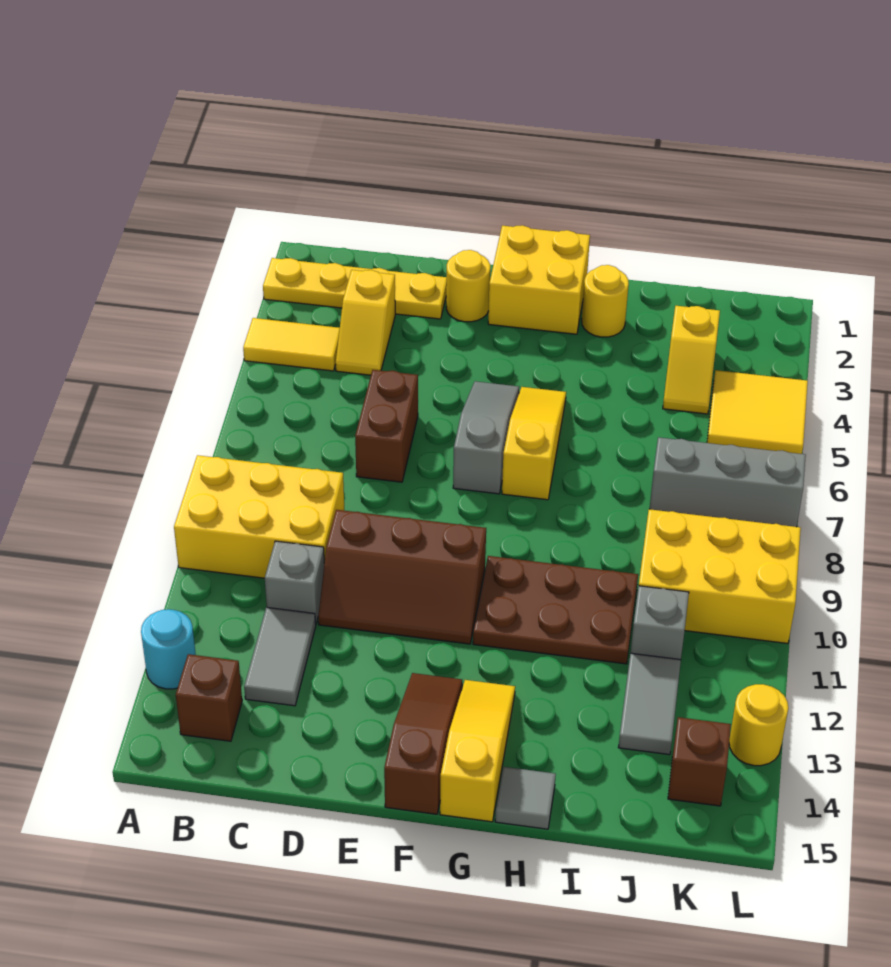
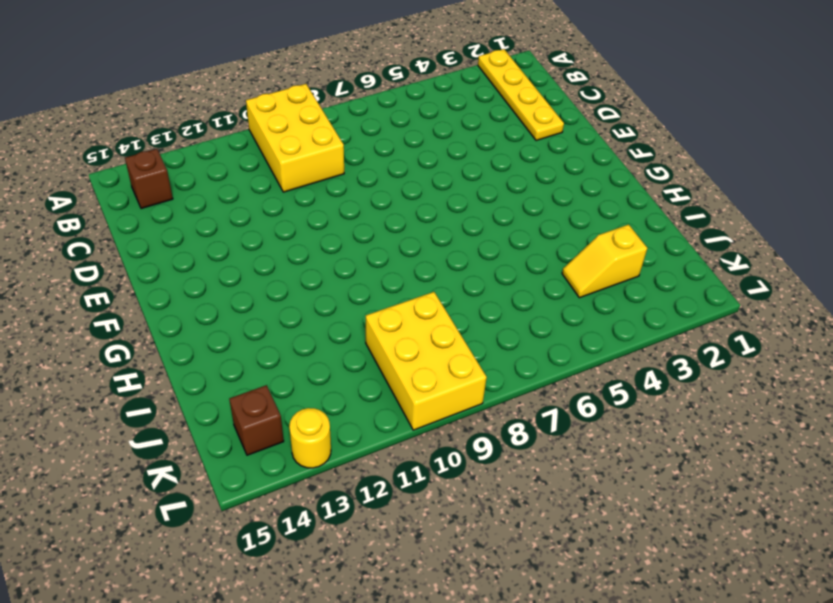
none -> yellow tile A4:B4 level 1
none -> cyan round brick A13 level 1
none -> yellow slope C3:C4 level 1 top 3

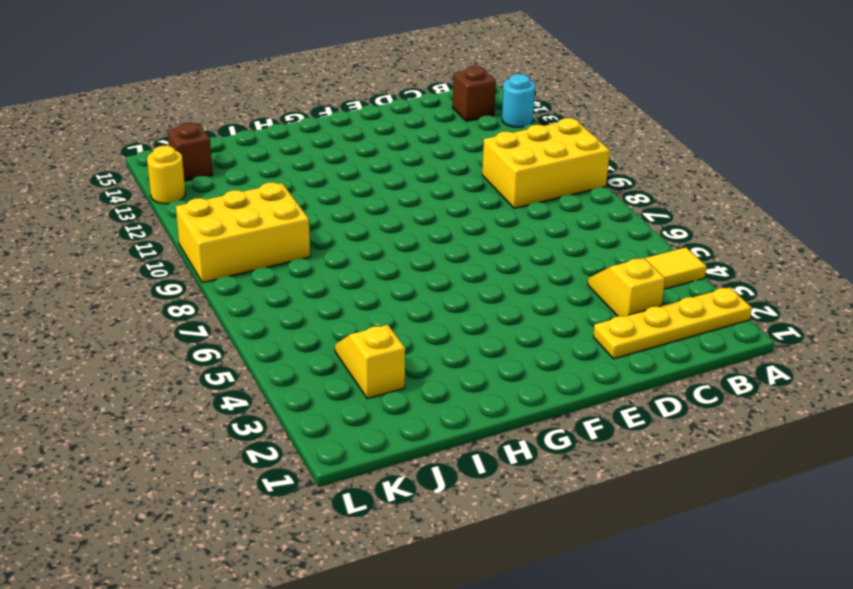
none -> grey brick C11 level 1
none -> grey tile C12:C13 level 1
none -> brown brick D6:D7 level 1

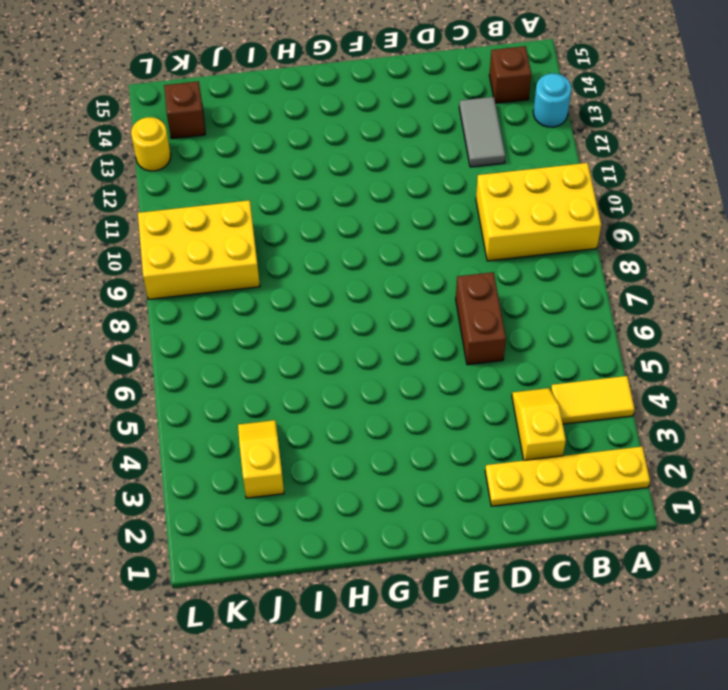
none -> grey brick C11 level 1
none -> brown slope D10:F11 level 1 top 10
none -> yellow round brick E2 level 1

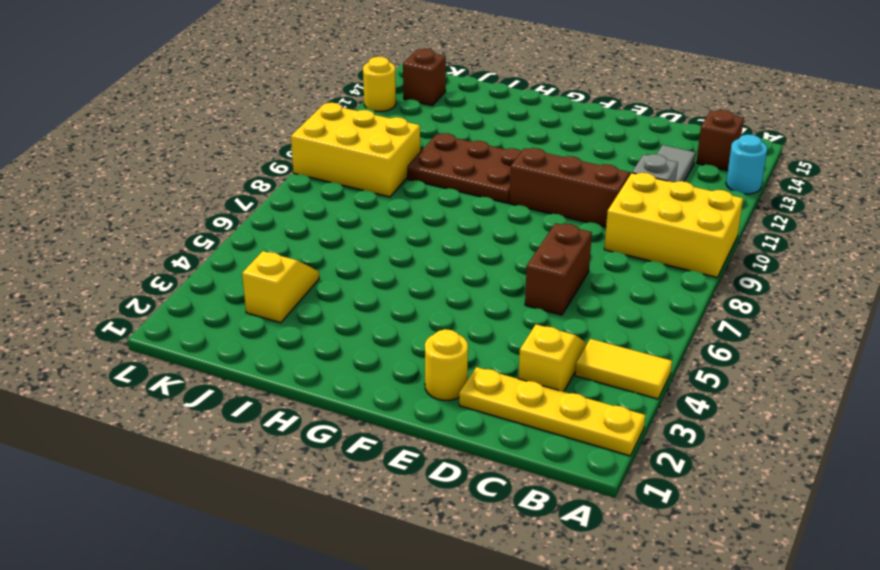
none -> yellow brick F1:G2 level 1
none -> grey slope F5:F7 level 1 top 7
none -> brown slope F13:F15 level 1 top 15

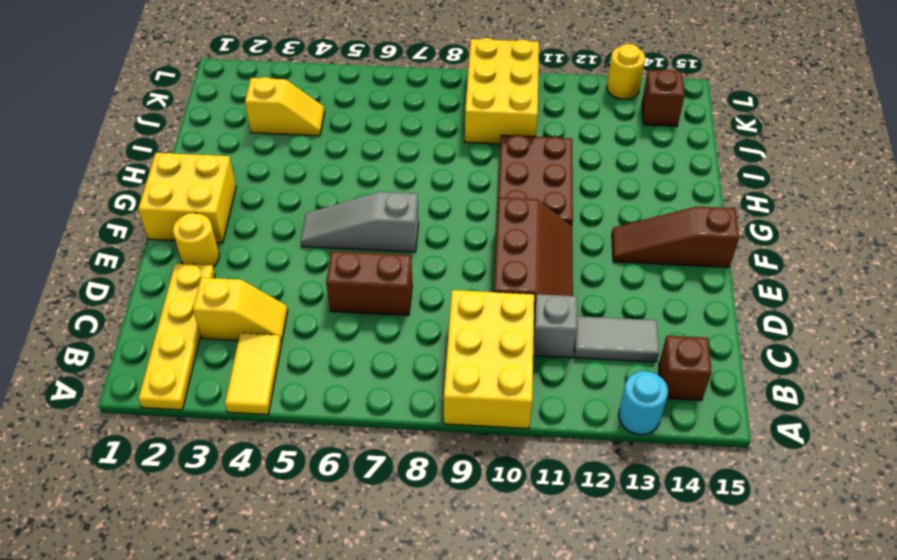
none -> yellow slope G5:G7 level 1 top 7
none -> yellow slope G13:G15 level 1 top 15
none -> yellow round brick H2 level 1

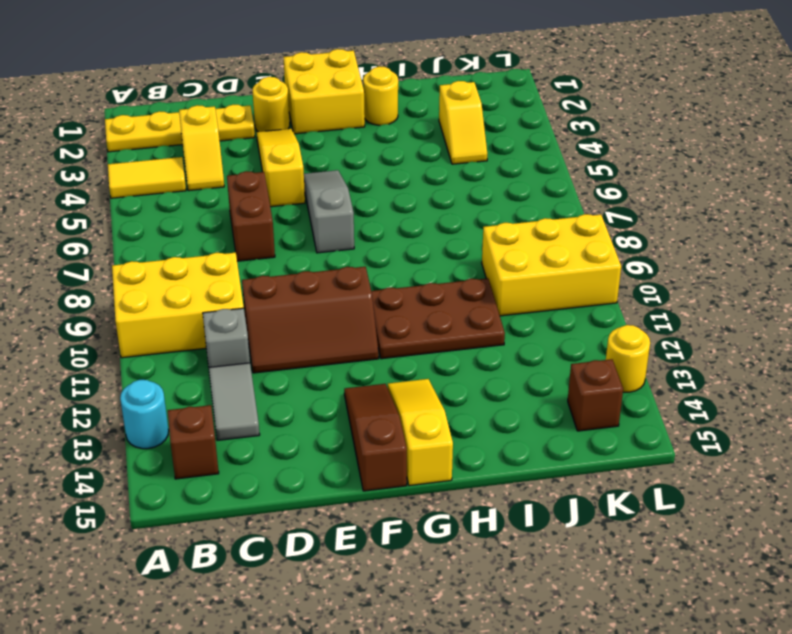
yellow slope E3:E5 level 1 top 5 -> yellow slope G5:G7 level 1 top 7
none -> grey tile H15 level 1
none -> grey brick J7:L7 level 1
none -> grey brick J11 level 1

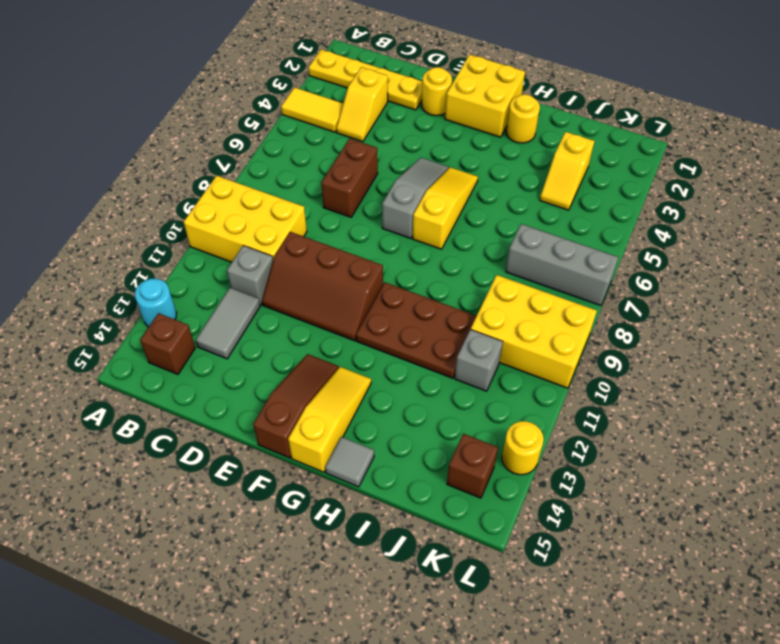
none -> grey tile J12:J13 level 1
none -> yellow tile K4:L5 level 1

